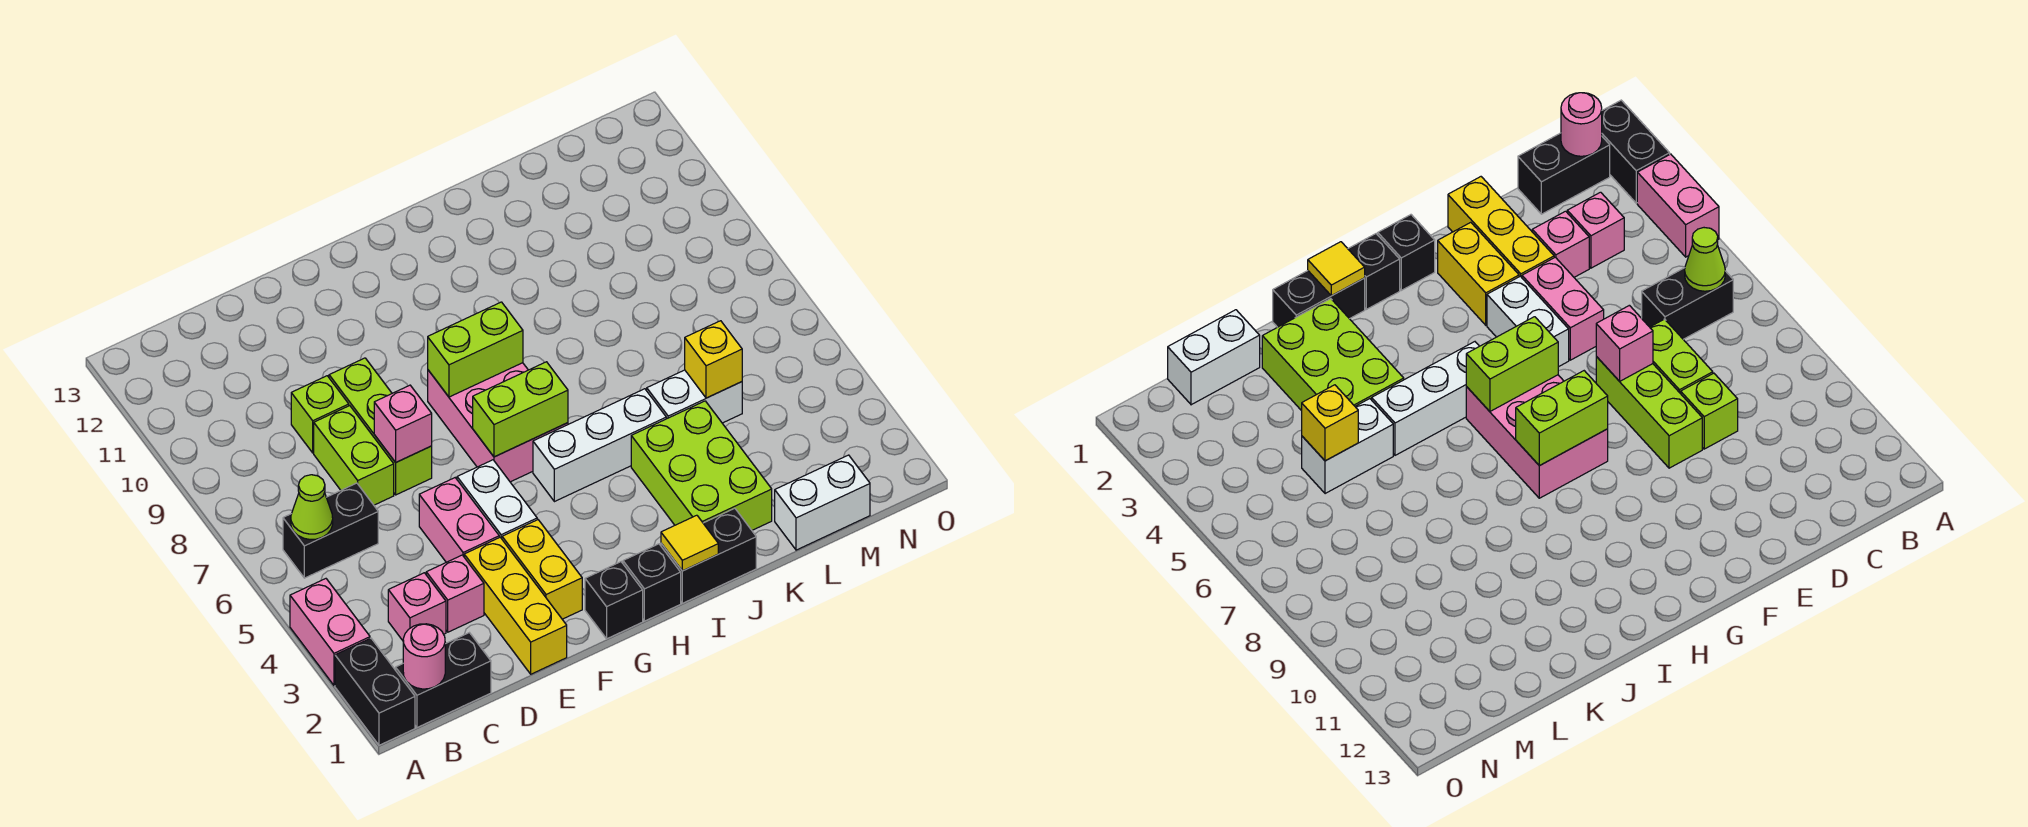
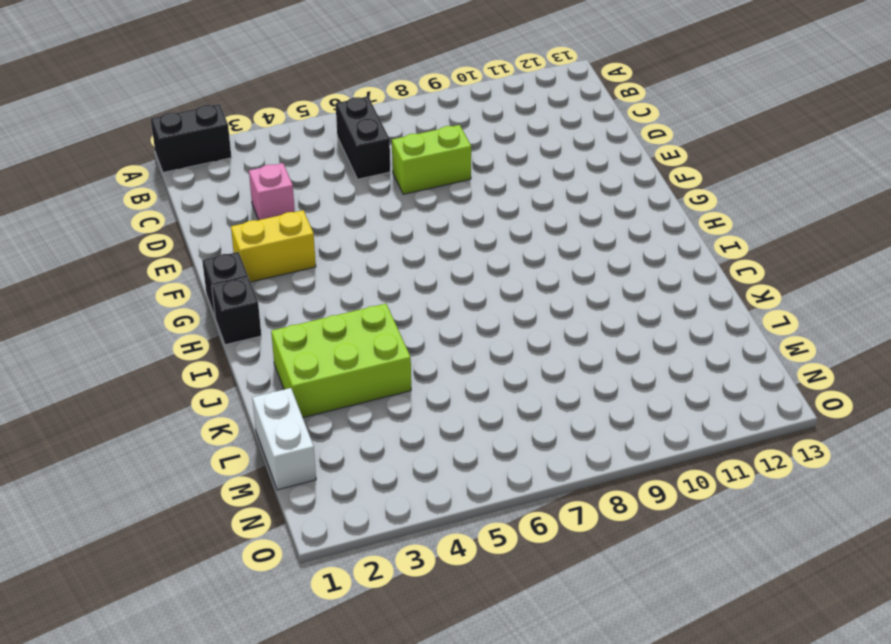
none -> pink brick A3:A4 level 1
none -> black brick B1:C1 level 1
none -> pink brick C3 level 1

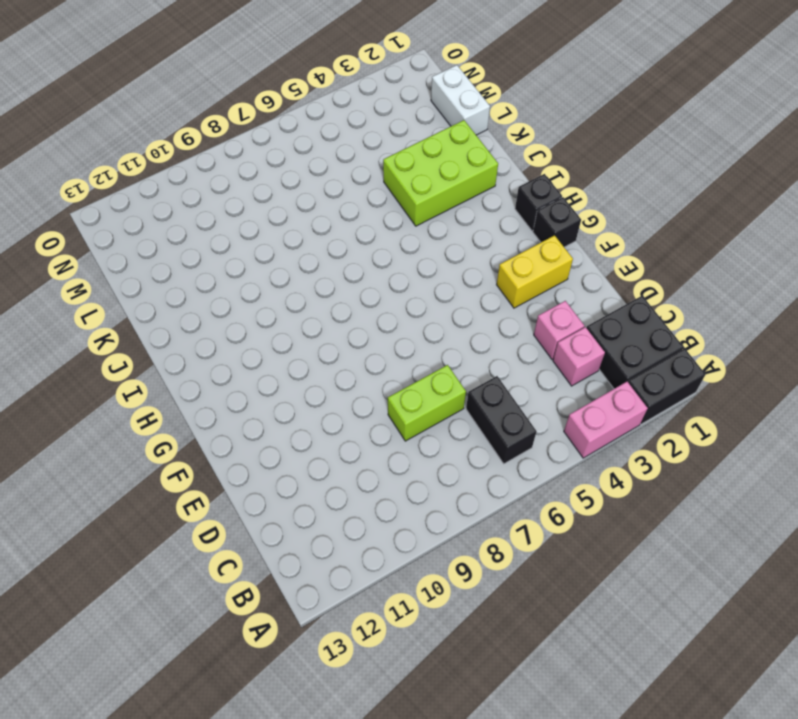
black brick B1:C2 level 1 -> black brick B1:C1 level 1
none -> lime brick D9 level 1
none -> yellow brick E1:E3 level 1
none -> pink brick E4:E5 level 1

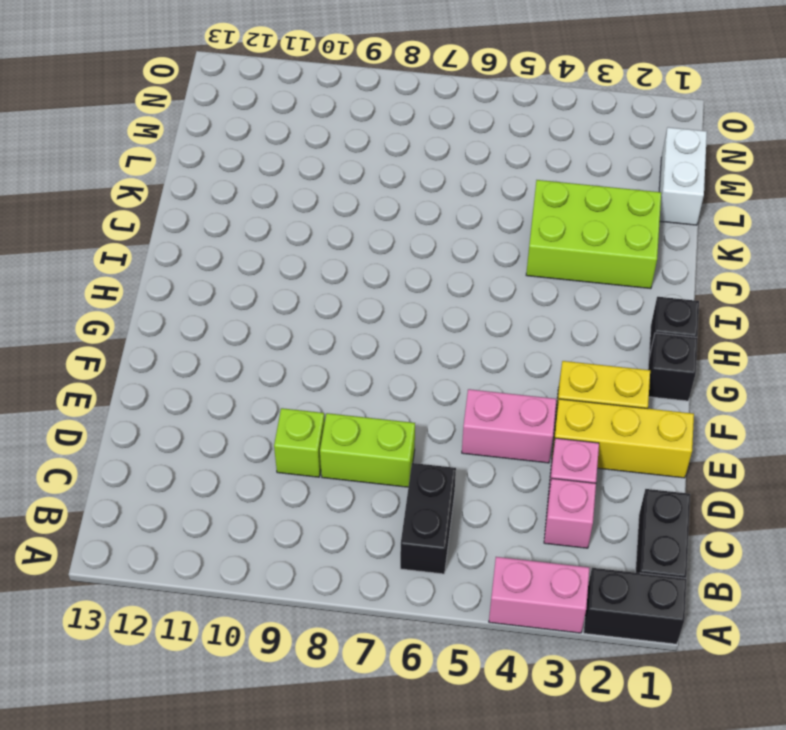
none -> lime brick E7:E9 level 1
none -> white brick F4:F5 level 1
none -> pink brick G6:H8 level 1

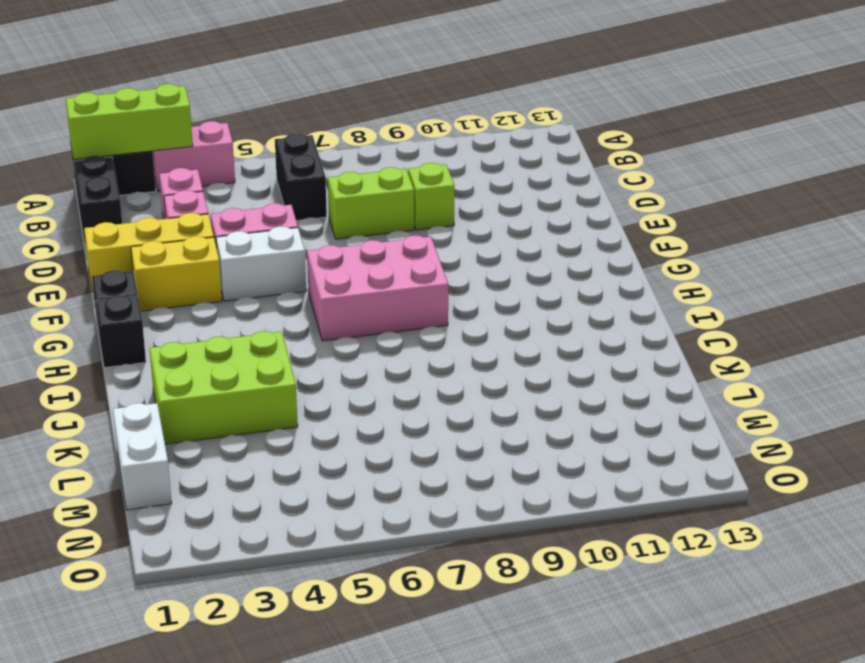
lime brick A1:A3 level 2 -> lime brick E7:E9 level 1
none -> white brick H5:J5 level 1
none -> black brick I1:J1 level 1
none -> white brick K5:L5 level 1

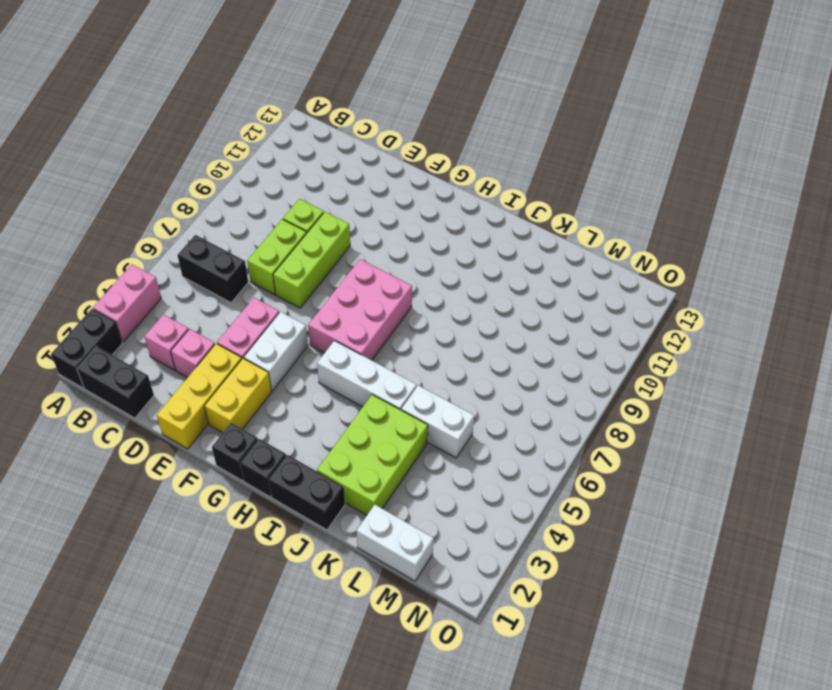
none -> pink round brick B1 level 2
none -> lime cone B6 level 2
none -> pink brick E7 level 2

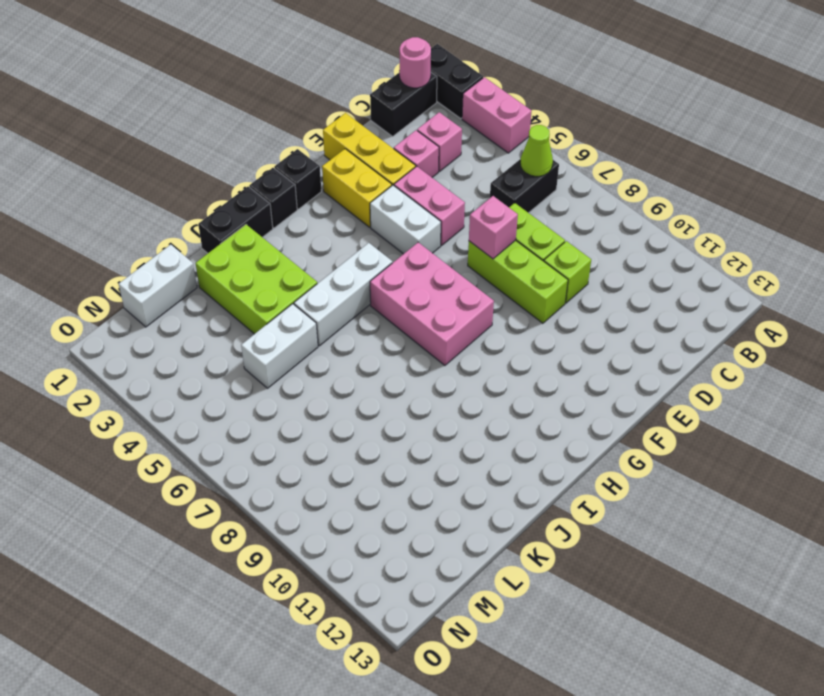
none -> lime brick G6:H6 level 2
none -> lime brick G8:H8 level 2
none -> yellow tile I1 level 2

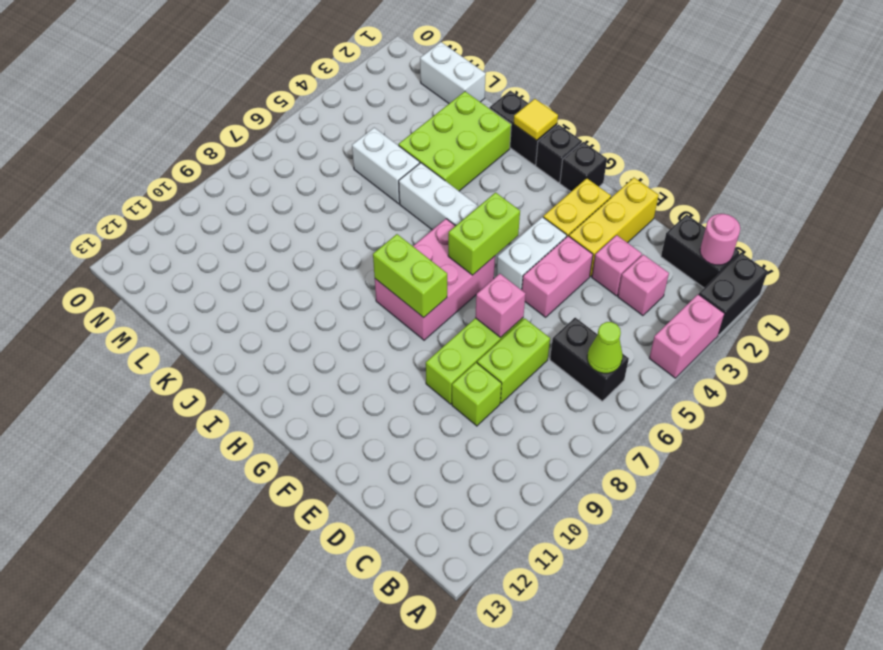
lime brick G5:G6 level 2 -> lime brick G6:H6 level 2
none -> yellow brick L5 level 2

